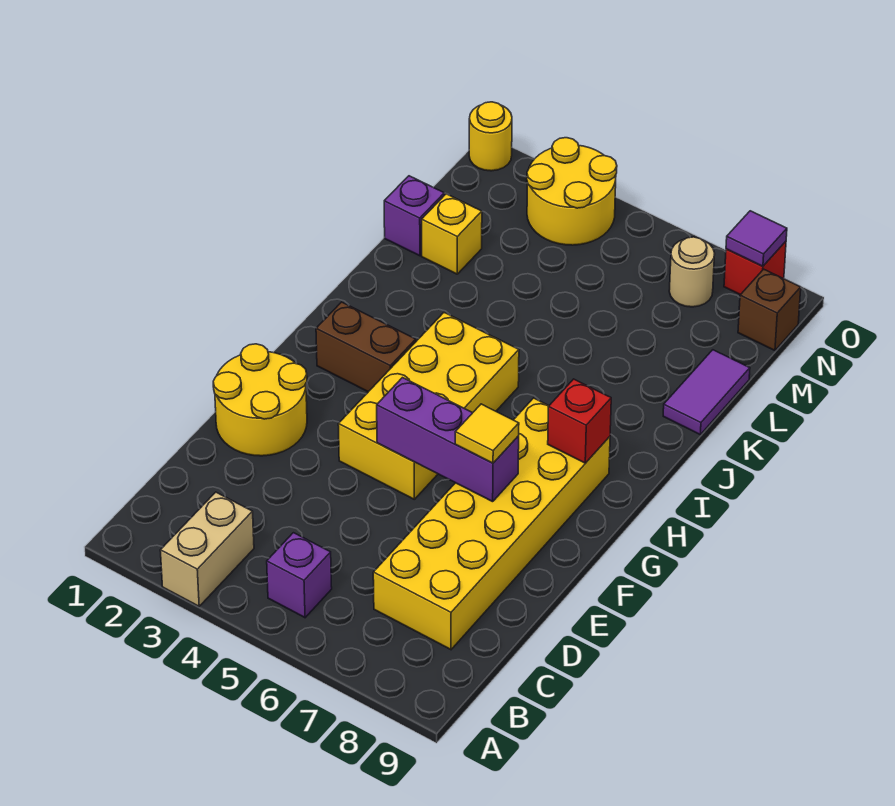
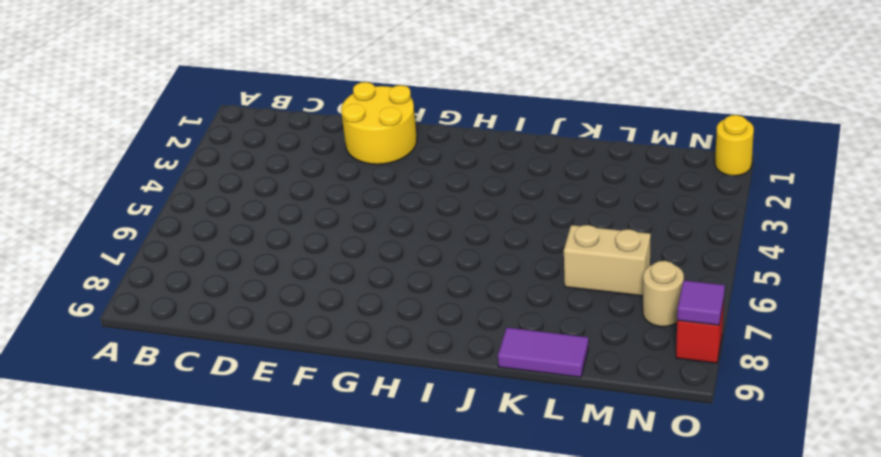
tan brick L6:M6 level 1 -> tan brick A3:B3 level 1
none -> purple brick B5 level 1
none -> yellow brick C7:H8 level 1
none -> yellow brick F4:I5 level 1

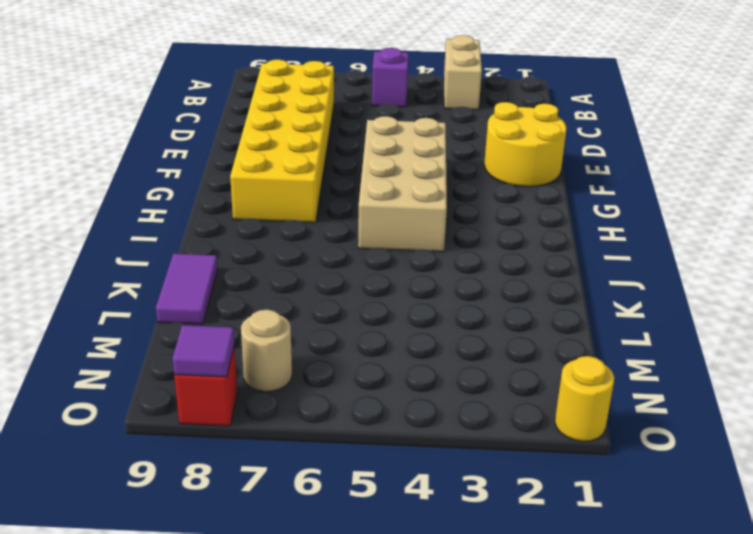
tan brick F4:I5 level 1 -> yellow brick F4:I5 level 1
none -> brown brick H2:H3 level 1
none -> purple brick L1 level 1
none -> yellow brick L2 level 1

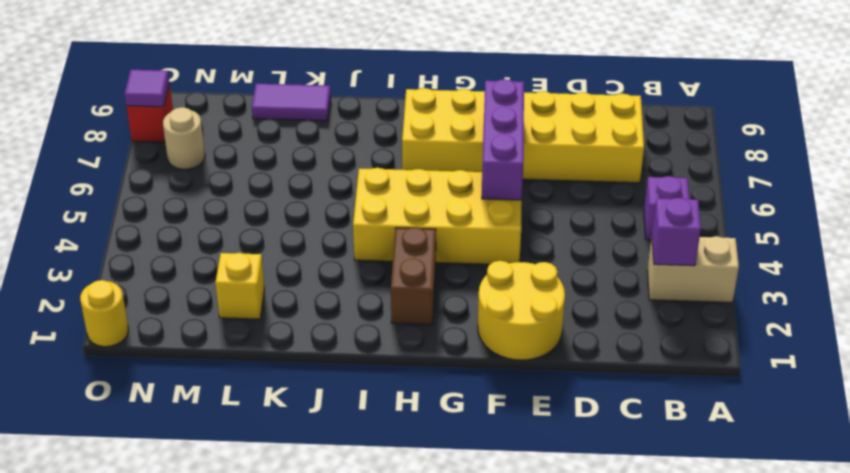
purple brick B3 level 2 -> purple brick L1 level 1
none -> yellow round brick N3:O4 level 1
none -> brown brick N9 level 1
none -> red brick H8 level 2

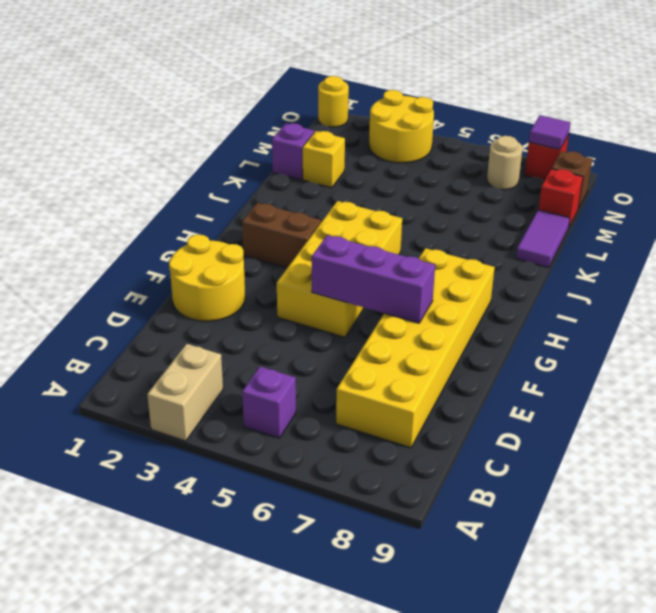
red brick M9 level 1 -> red brick H8 level 2
none -> yellow tile F7 level 3

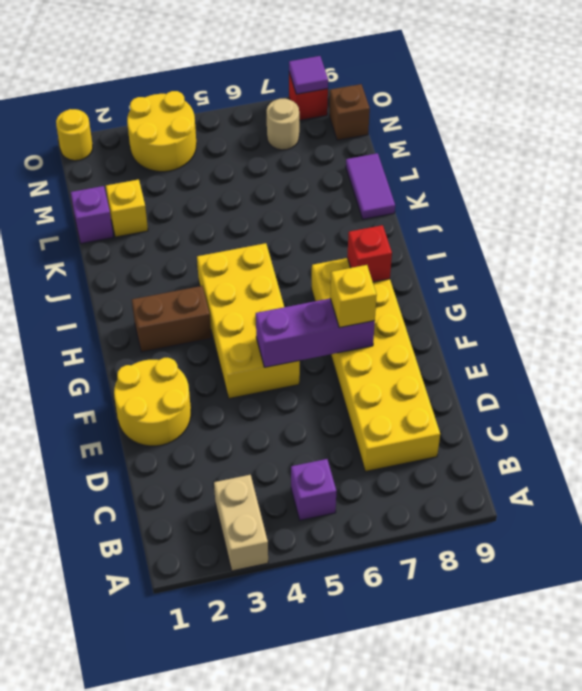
yellow brick F7 level 3 -> yellow tile F7 level 3

